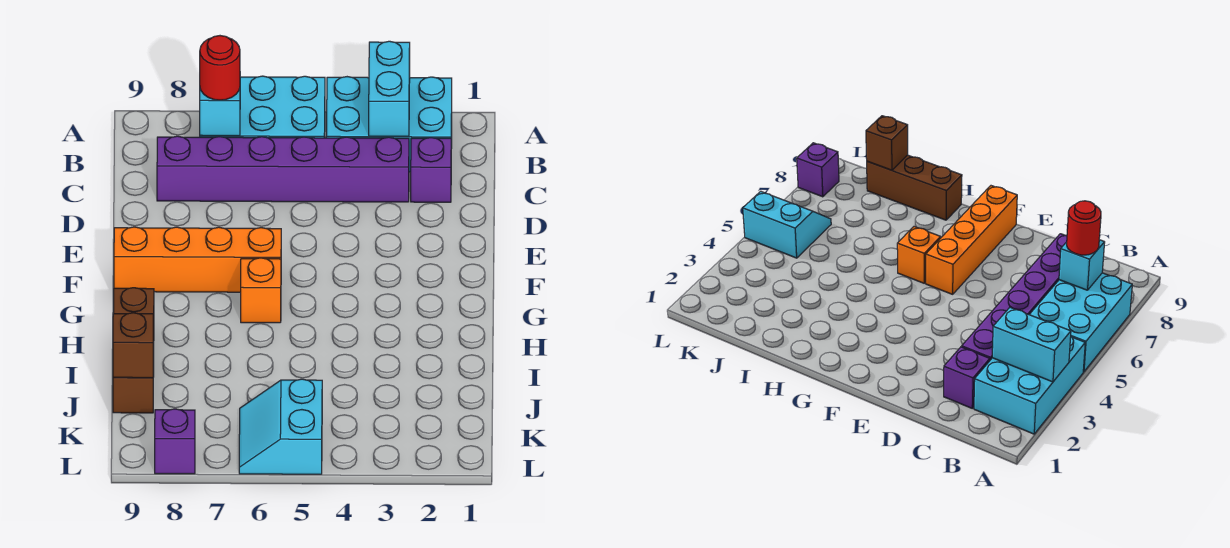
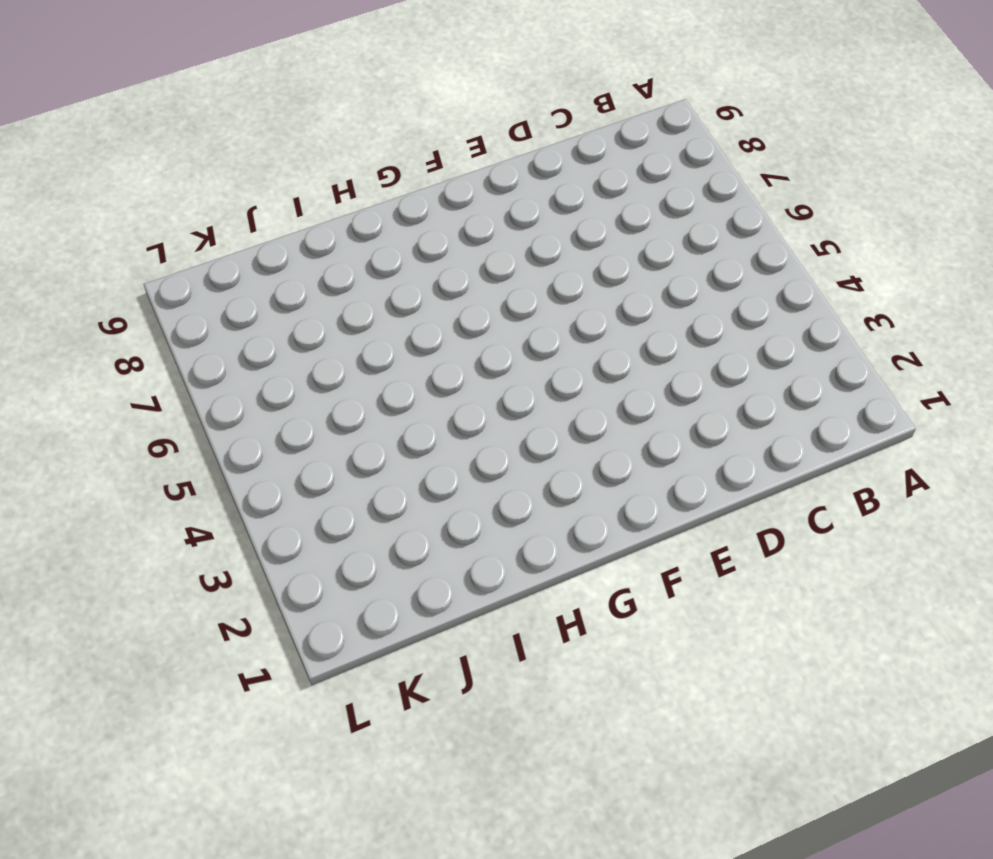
none -> cyan brick A2:B4 level 1
none -> cyan brick A5:B7 level 1
none -> purple brick C2 level 1

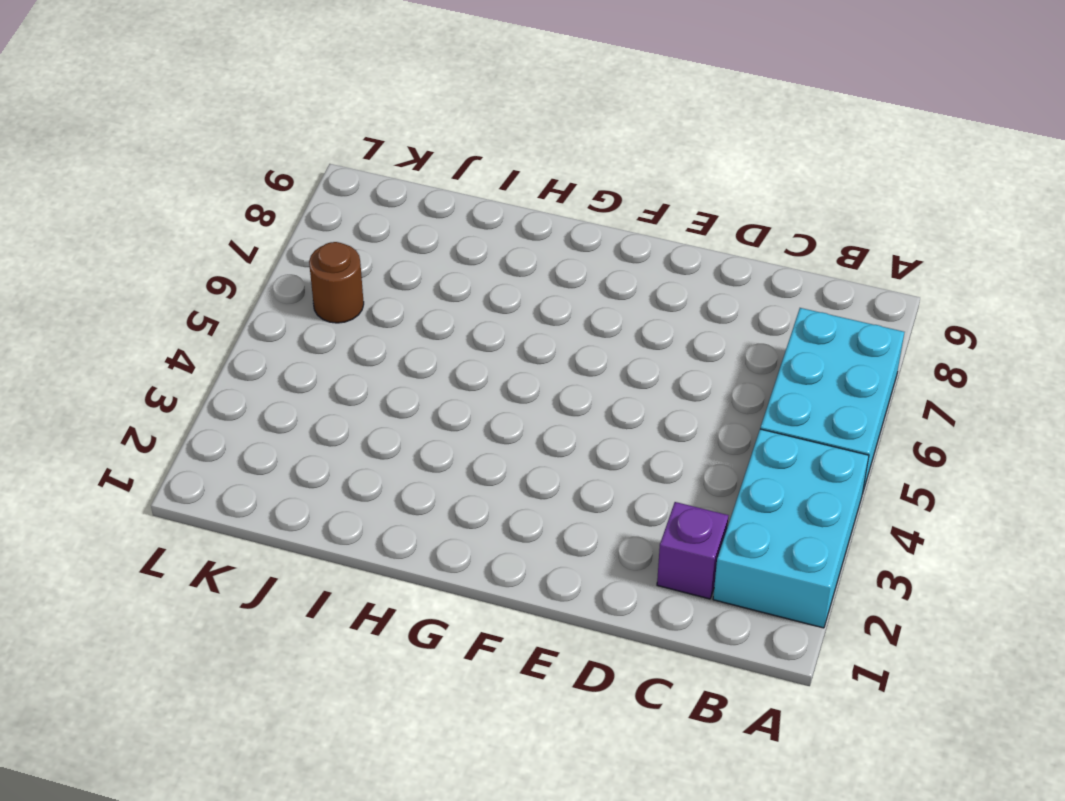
brown round brick K6 level 1 -> cyan slope K5:L6 level 1 top 5
none -> purple brick C3:C8 level 1
none -> orange brick F6:F9 level 1
none -> orange brick G6 level 1

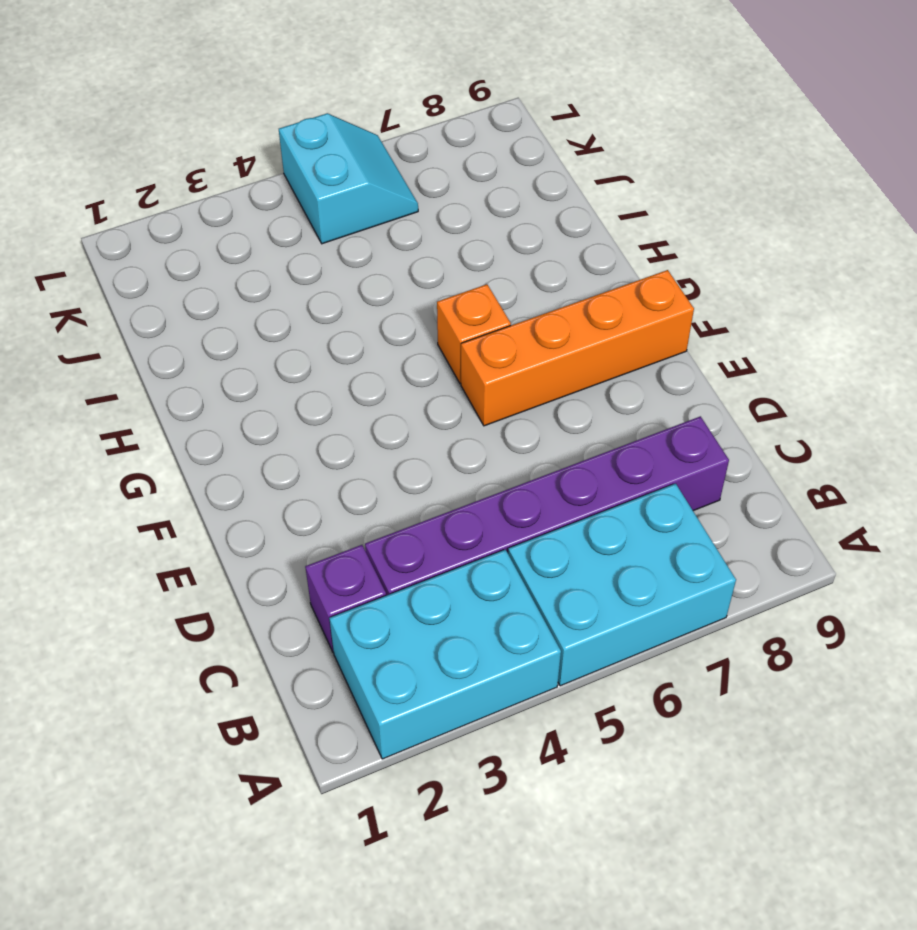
none -> brown brick H9:J9 level 1
none -> purple brick L8 level 1
none -> cyan brick A3:B3 level 2

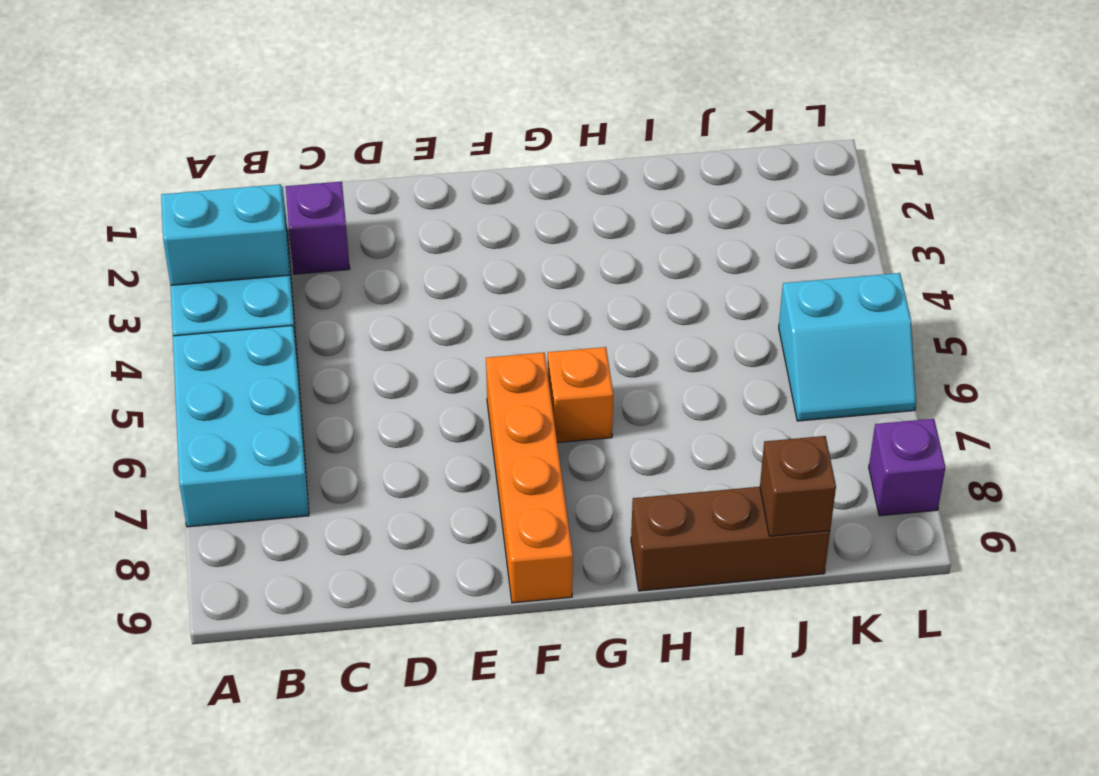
none -> purple brick C3:C8 level 1
none -> cyan brick B7 level 2
none -> red round brick B7 level 3

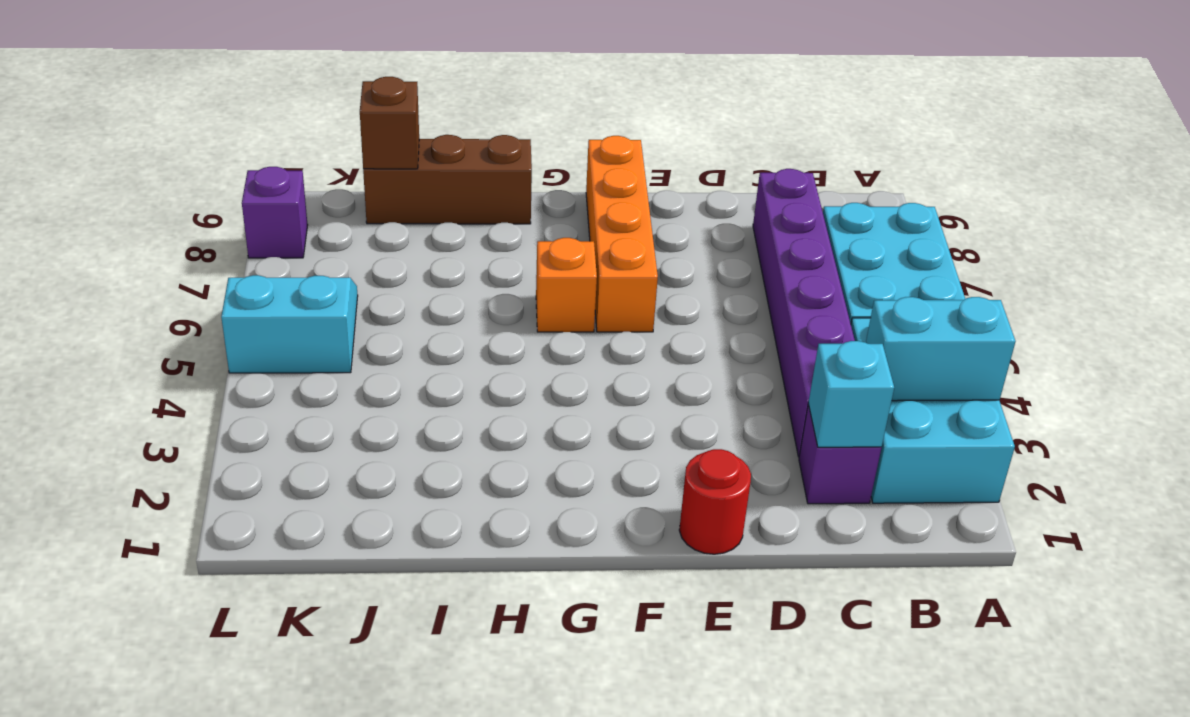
cyan brick C2 level 2 -> cyan brick B7 level 2
red round brick E1 level 1 -> red round brick B7 level 3

